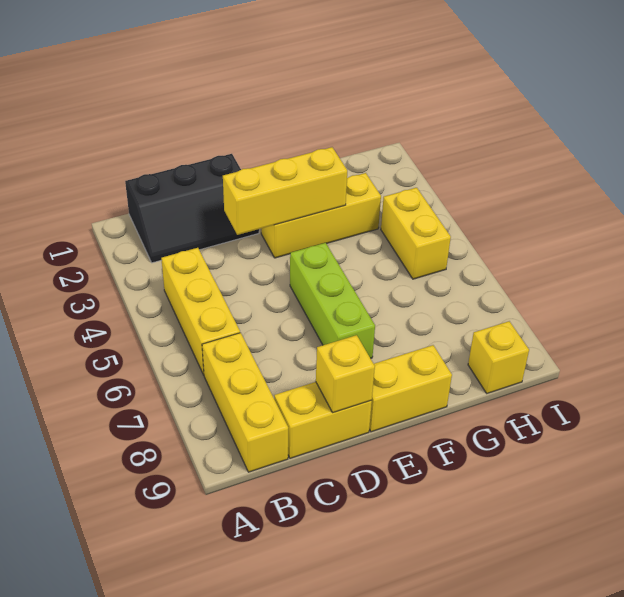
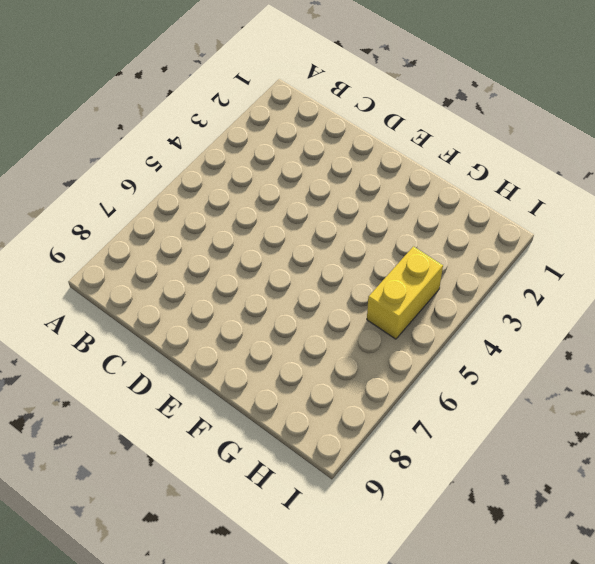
none -> black slope B1:D2 level 1 top 1
none -> yellow brick B4:B6 level 1

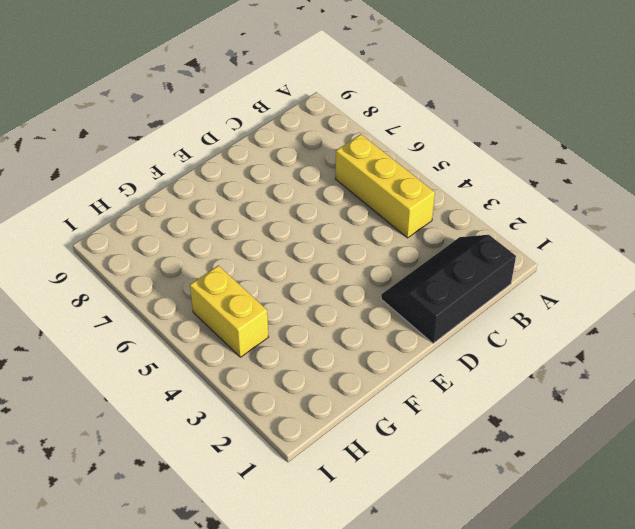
none -> yellow brick B7:B9 level 1
none -> yellow brick C9:D9 level 1

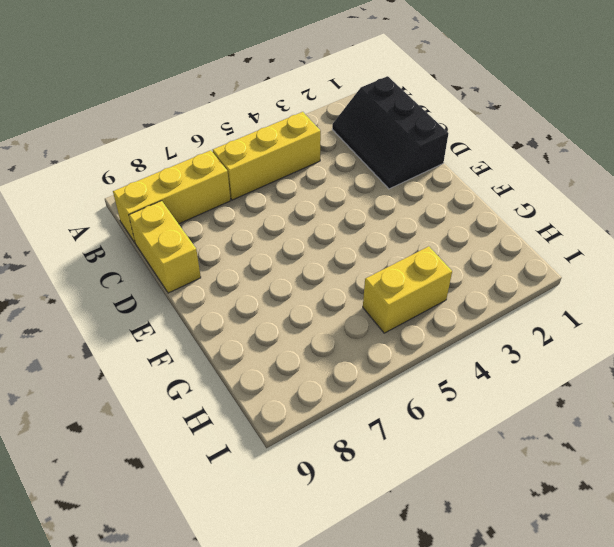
none -> yellow brick E3:G3 level 1
none -> lime brick E5:E7 level 1

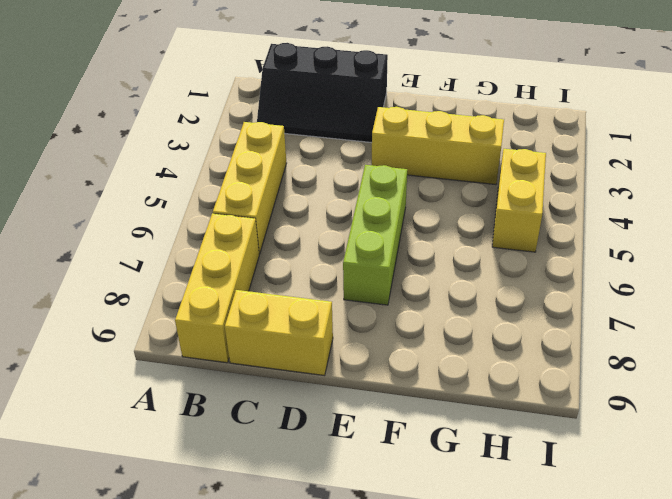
none -> yellow brick E9:F9 level 1
none -> yellow brick H9 level 1

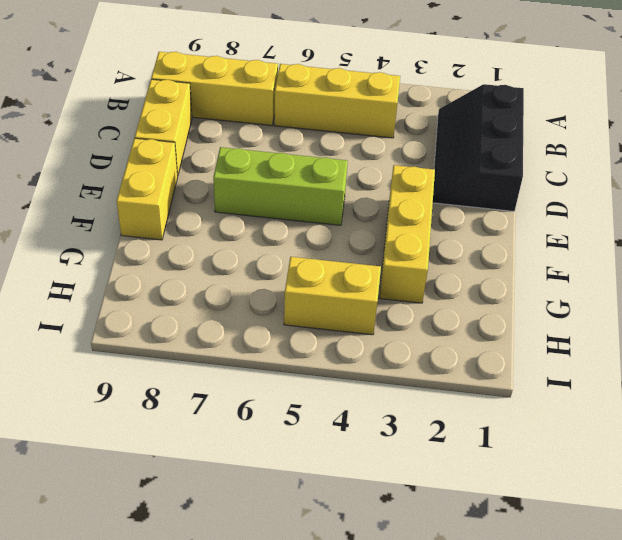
none -> yellow brick H9 level 1
none -> yellow brick D3:F3 level 2

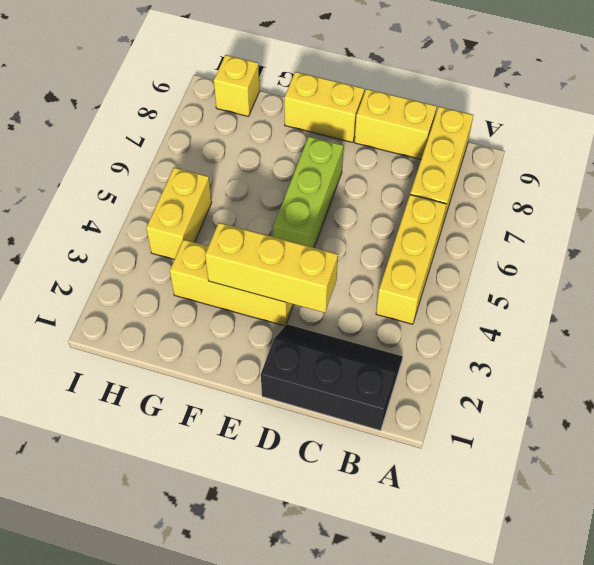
none -> yellow brick D9 level 2

